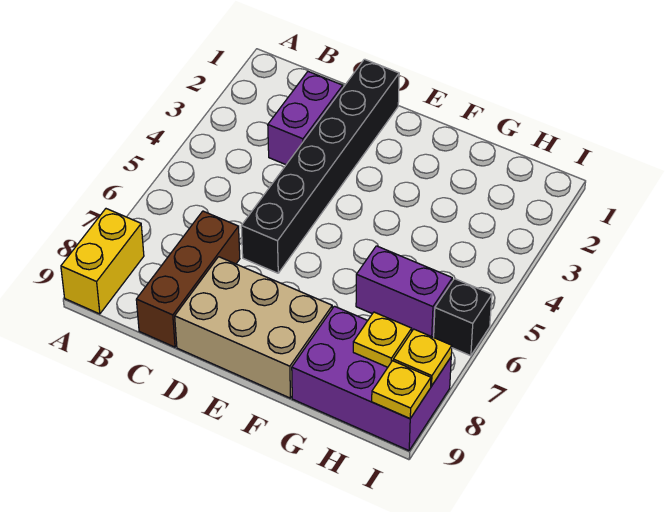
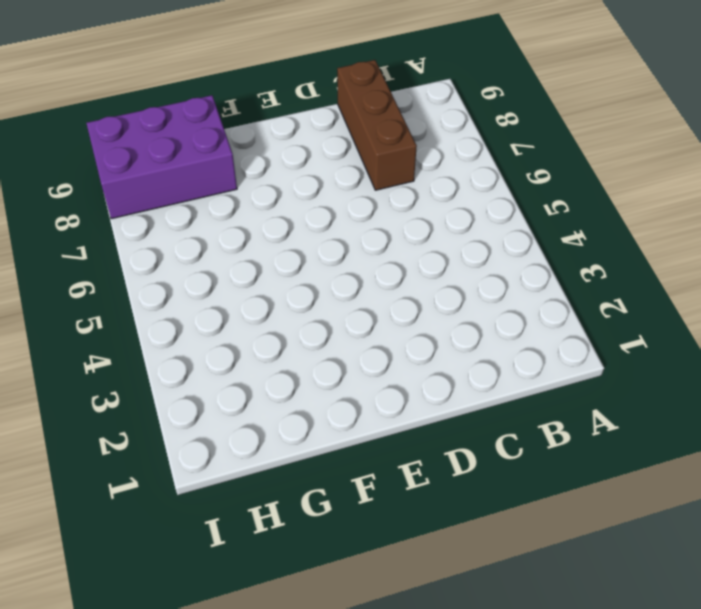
none -> yellow brick A8:A9 level 1
none -> purple brick C2:C3 level 1

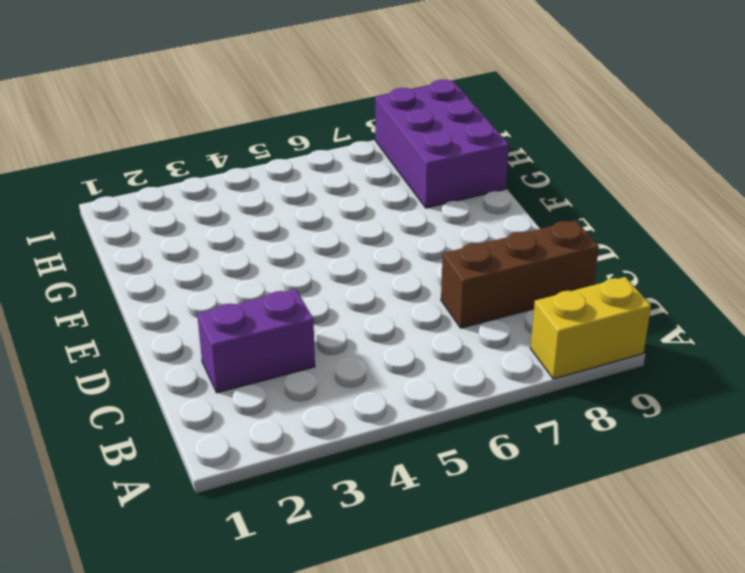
none -> black brick D1:D6 level 1
none -> tan brick D8:F9 level 1

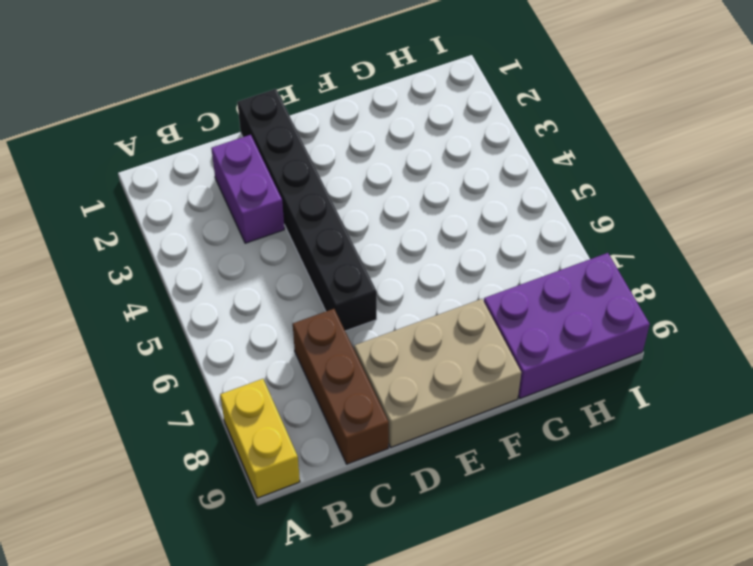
none -> purple brick G6:H6 level 1
none -> black brick I6 level 1

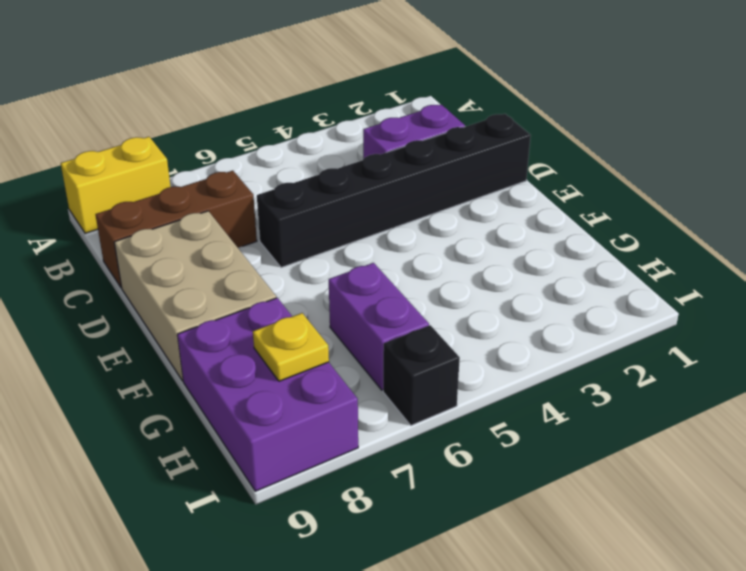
none -> yellow plate I8 level 2
none -> yellow plate I9 level 2

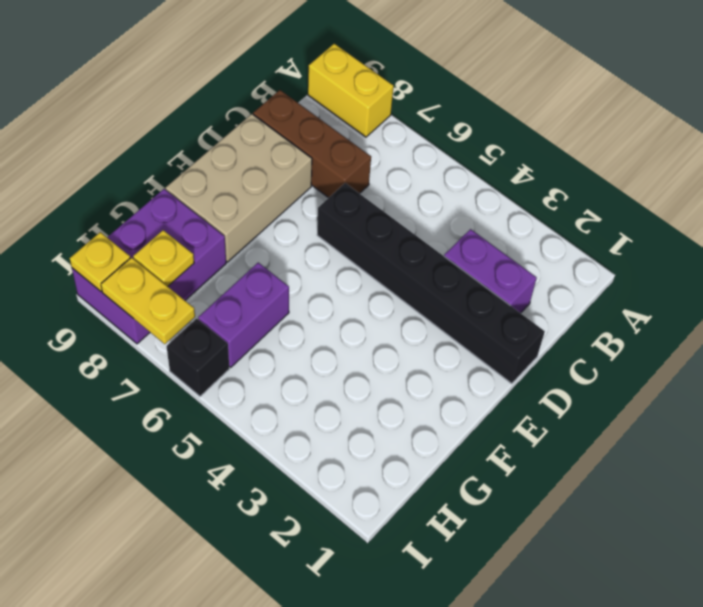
yellow plate I7:I8 level 2 -> yellow plate I8 level 2

